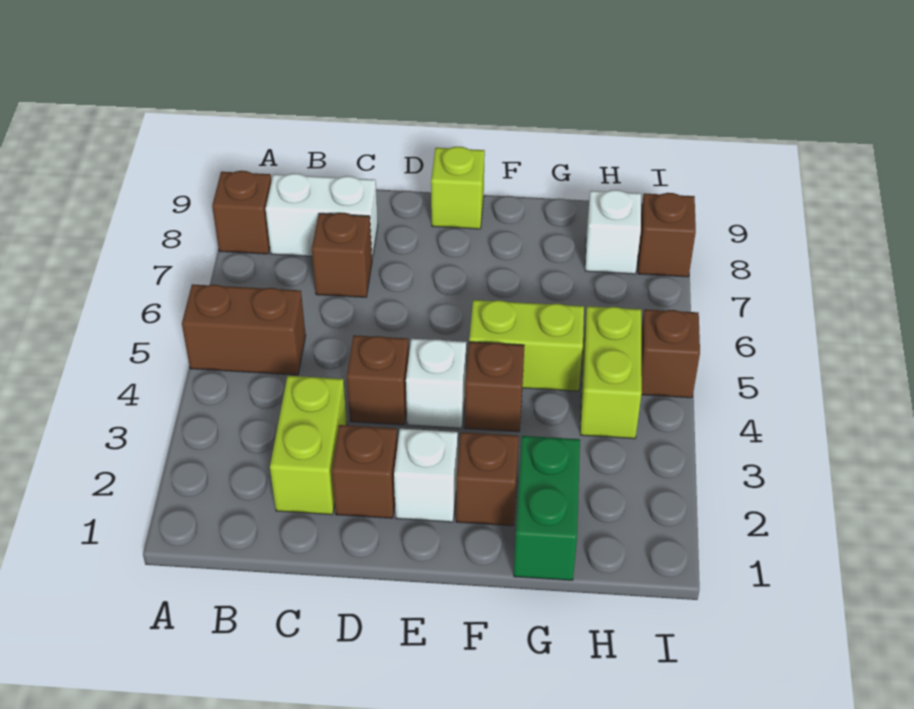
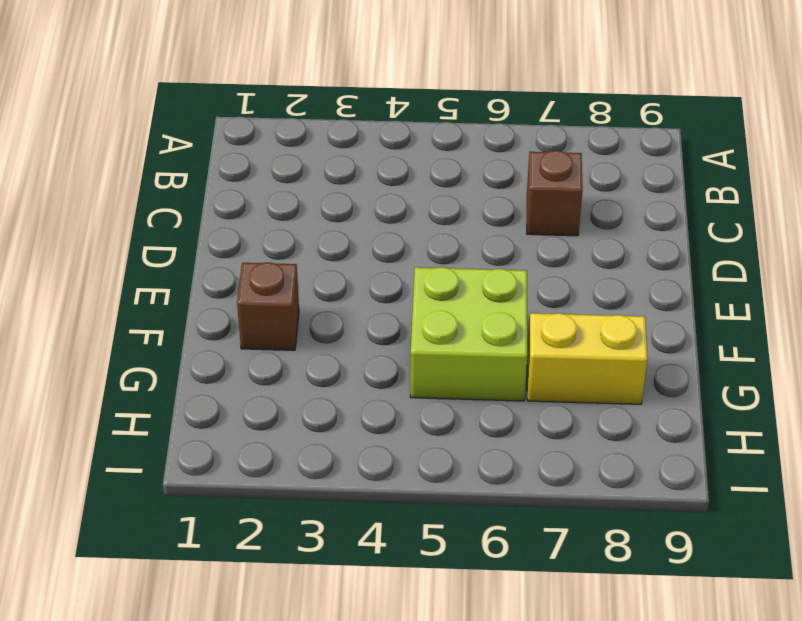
lime brick F5:G6 level 1 -> lime brick F5:G5 level 1
yellow brick G7:G8 level 1 -> none
none -> brown brick A5:B5 level 1
none -> brown brick A8 level 1
none -> white brick B8:C8 level 1

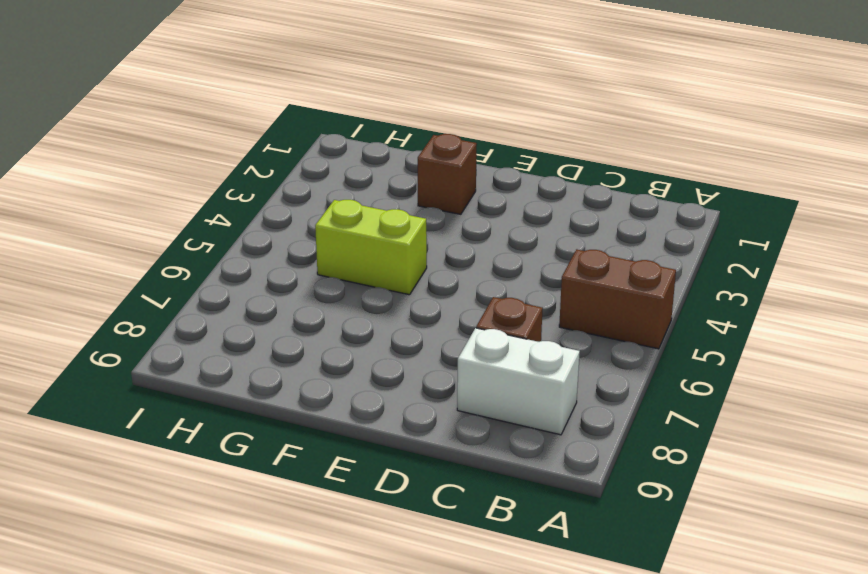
none -> brown brick A8 level 1
none -> lime brick C2:C3 level 1
none -> brown brick D2 level 1

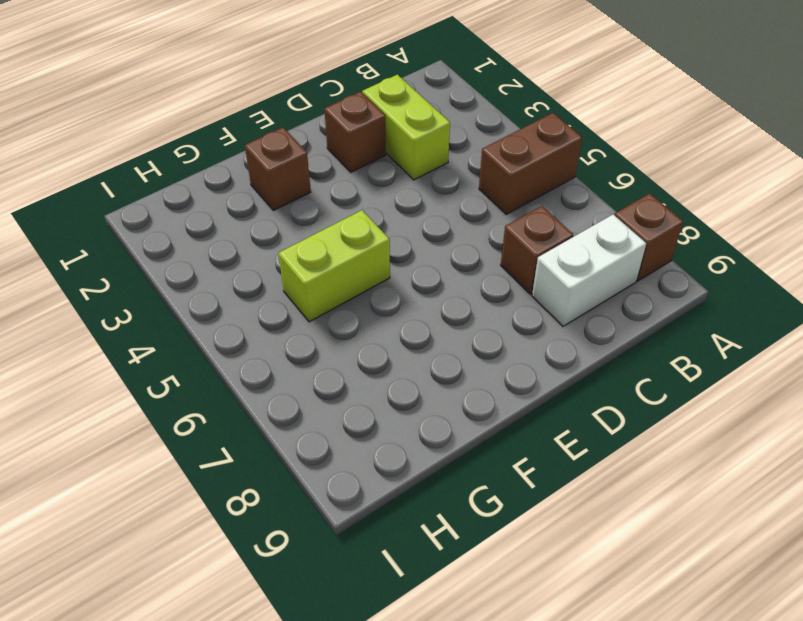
none -> brown brick D4 level 1
none -> white brick E2 level 1
none -> white brick E4 level 1

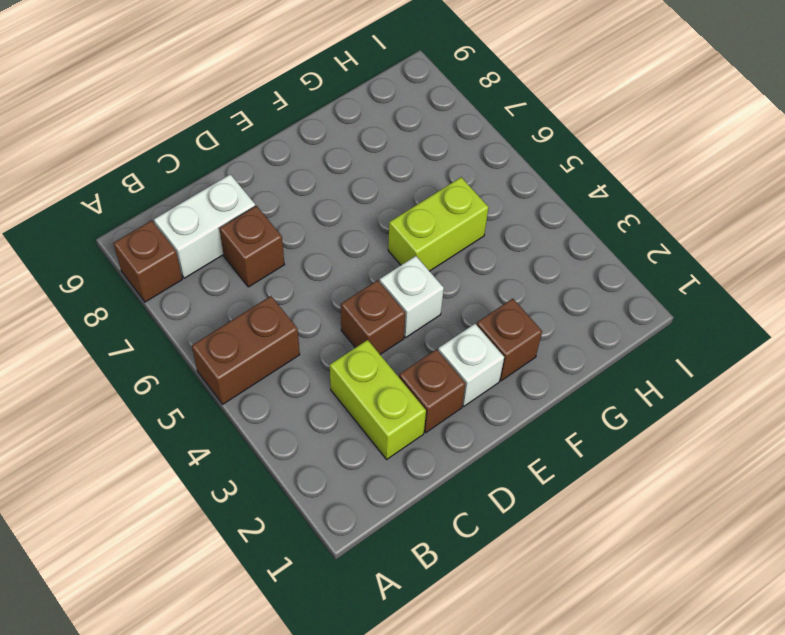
none -> lime brick E9 level 1
none -> brown brick F4 level 1
none -> green brick G1:G2 level 1

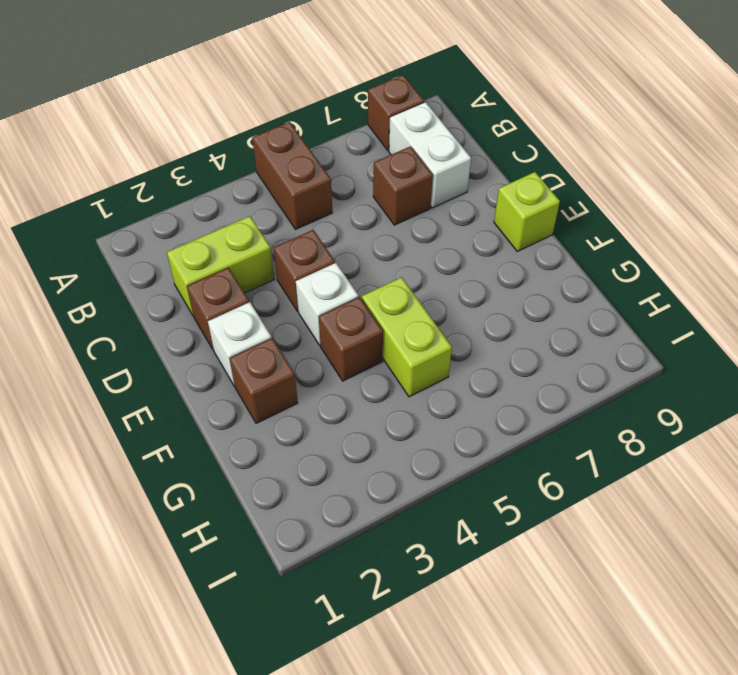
none -> green brick G1:G2 level 1
none -> lime brick H4:H5 level 1
none -> white brick H8 level 1

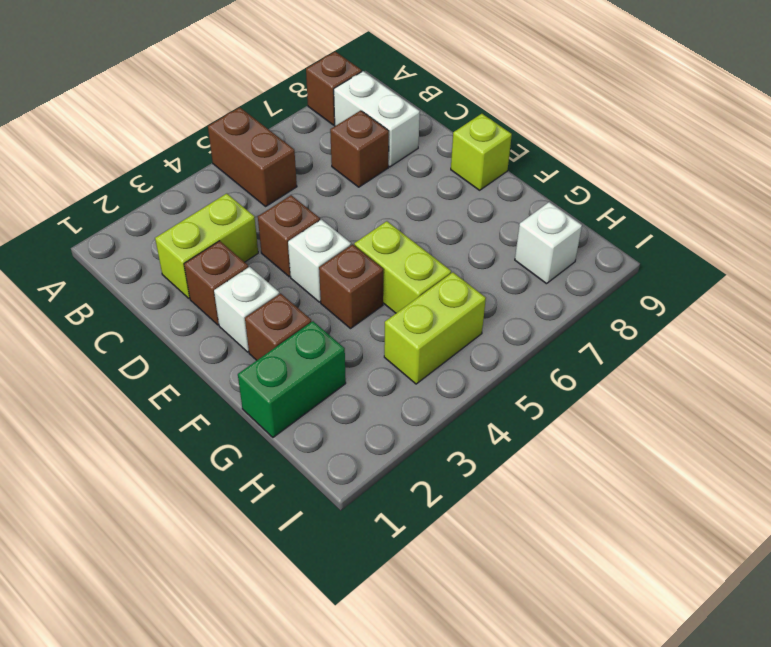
none -> brown brick I5 level 1
none -> brown brick I8 level 1

